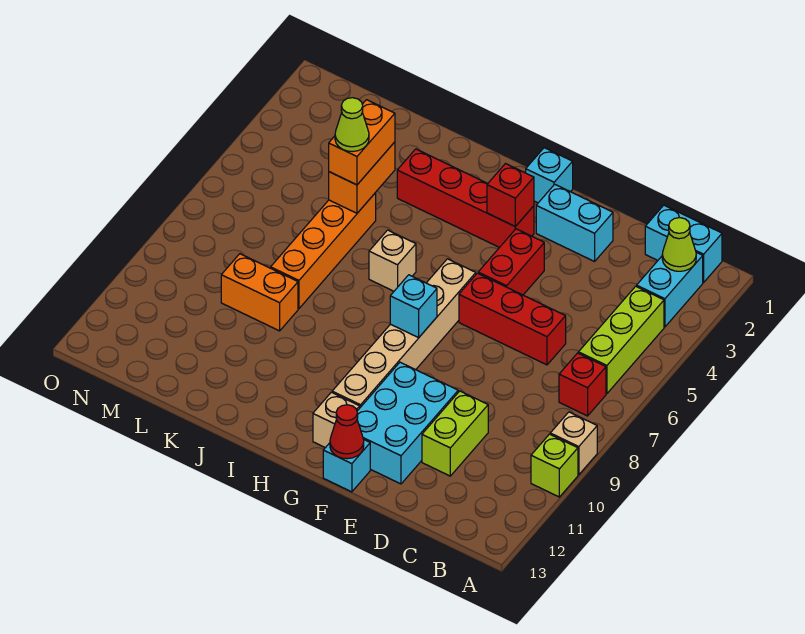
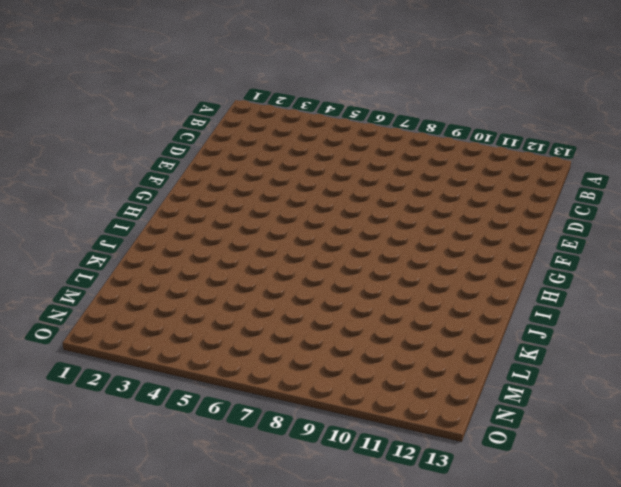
none -> tan brick A9 level 1
none -> lime brick A10 level 1
none -> cyan brick B1:C1 level 1

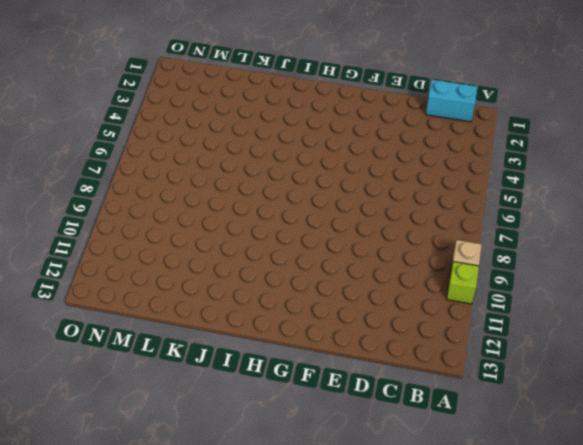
none -> cyan brick B2:B3 level 1
none -> lime brick B4:B6 level 1
none -> red brick B7 level 1

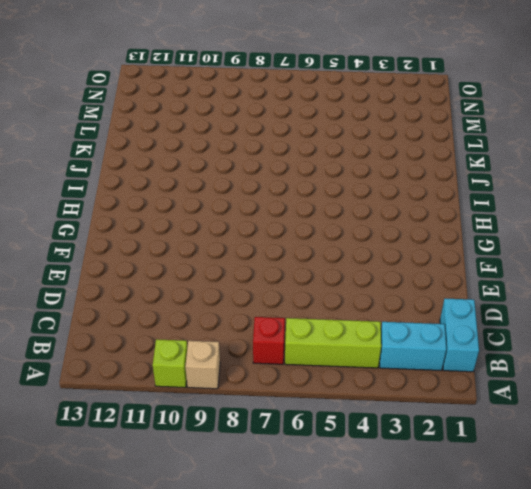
none -> red brick D6:F6 level 1
none -> lime brick D10:D11 level 1
none -> cyan brick E2:F2 level 1

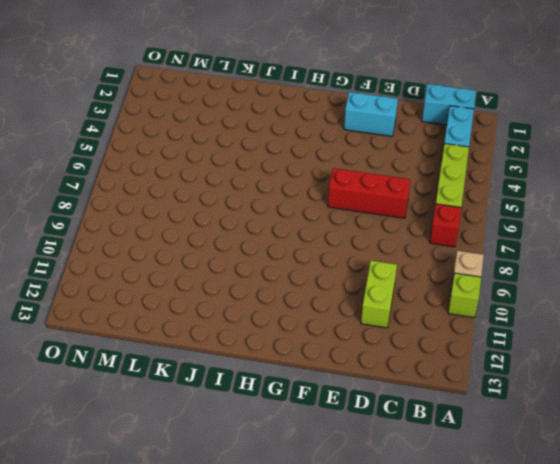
none -> cyan brick E10:F12 level 1
none -> red brick F4:F5 level 1
none -> cyan brick F13 level 1

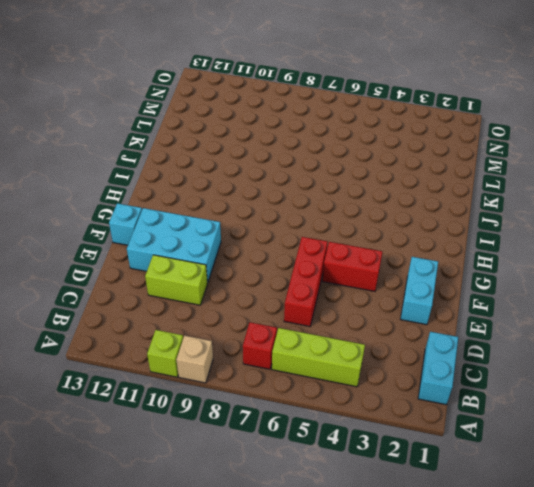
none -> cyan brick B2:B3 level 1
none -> cyan brick G1 level 1
none -> red brick G3:J3 level 1

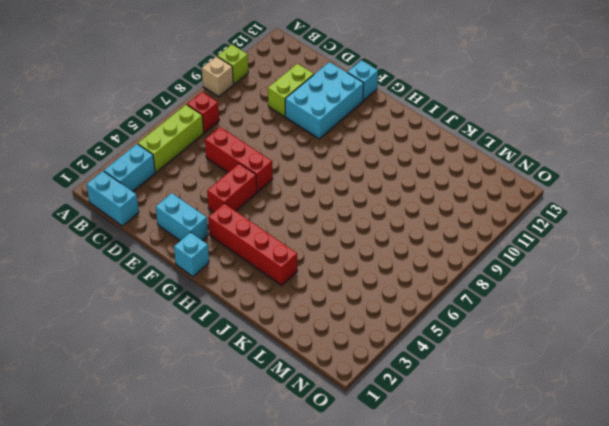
none -> tan brick G6:G11 level 1
none -> tan brick G12 level 1
none -> tan brick I6 level 1

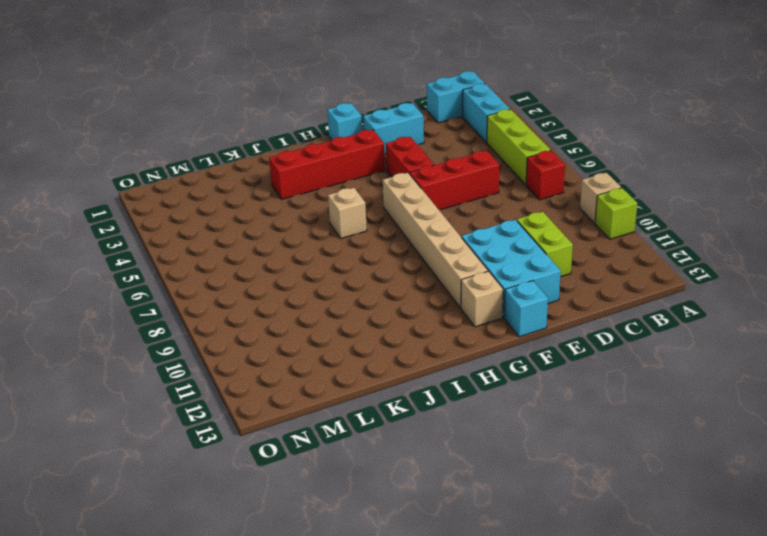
none -> orange brick K5:K8 level 1
none -> orange brick K9:L9 level 1
none -> lime cone B2 level 2

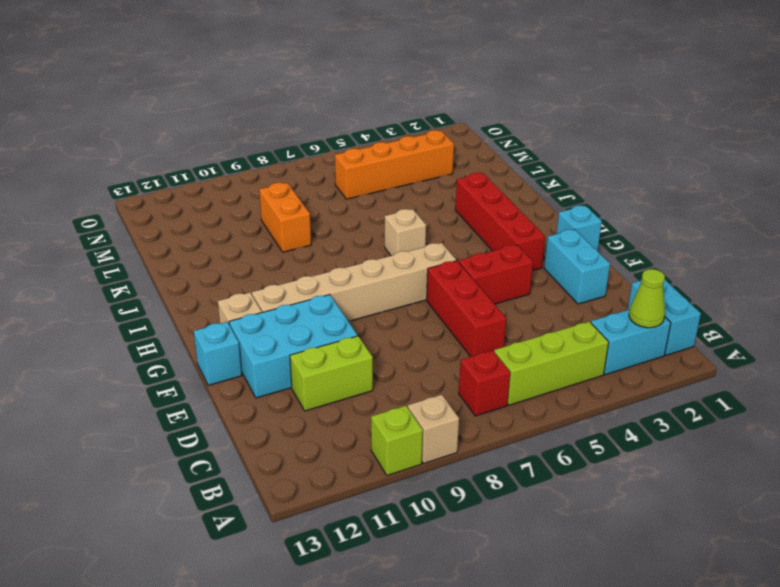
orange brick M3:M6 level 1 -> orange brick K5:K8 level 1
none -> red cone F13 level 2
none -> red brick G3 level 2
none -> cyan brick G8 level 2

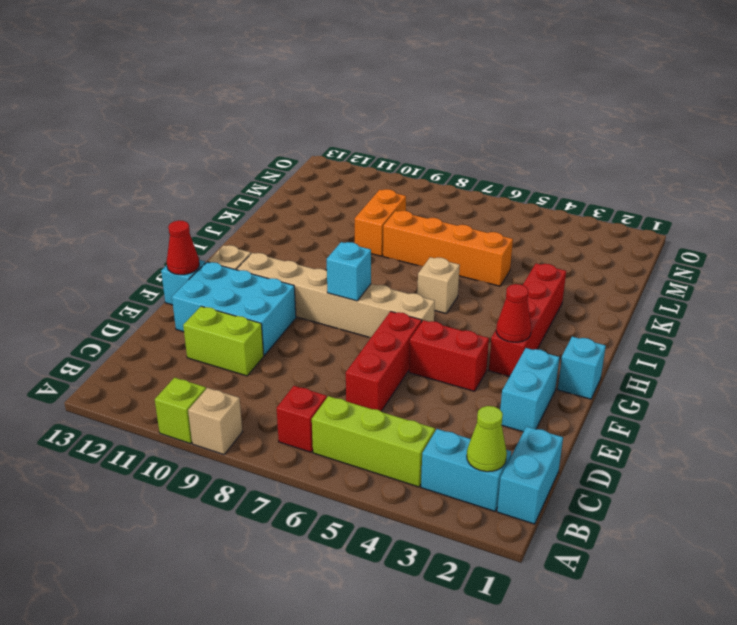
red cone G3 level 2 -> red brick G3 level 2
none -> orange brick K4:K5 level 2
none -> orange brick K4:K5 level 3
none -> lime cone K5 level 4

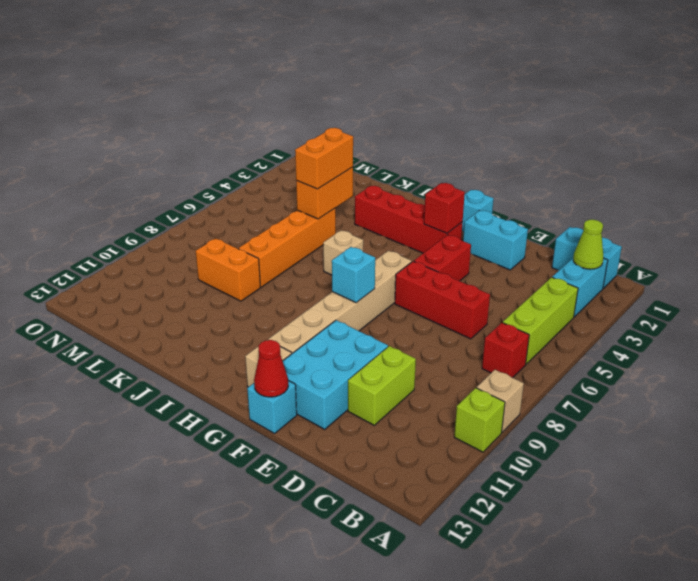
none -> lime cone K5 level 4

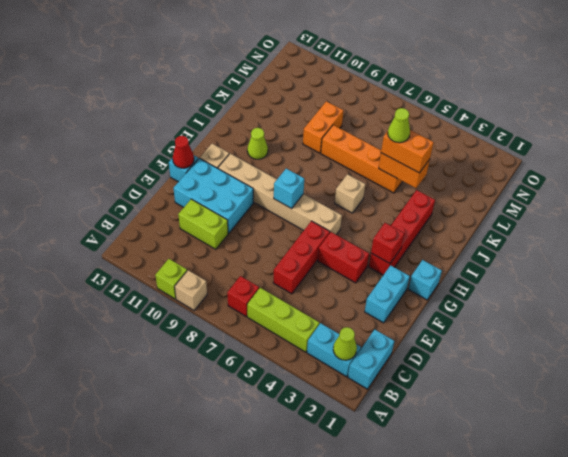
lime cone I11 level 1 -> none

